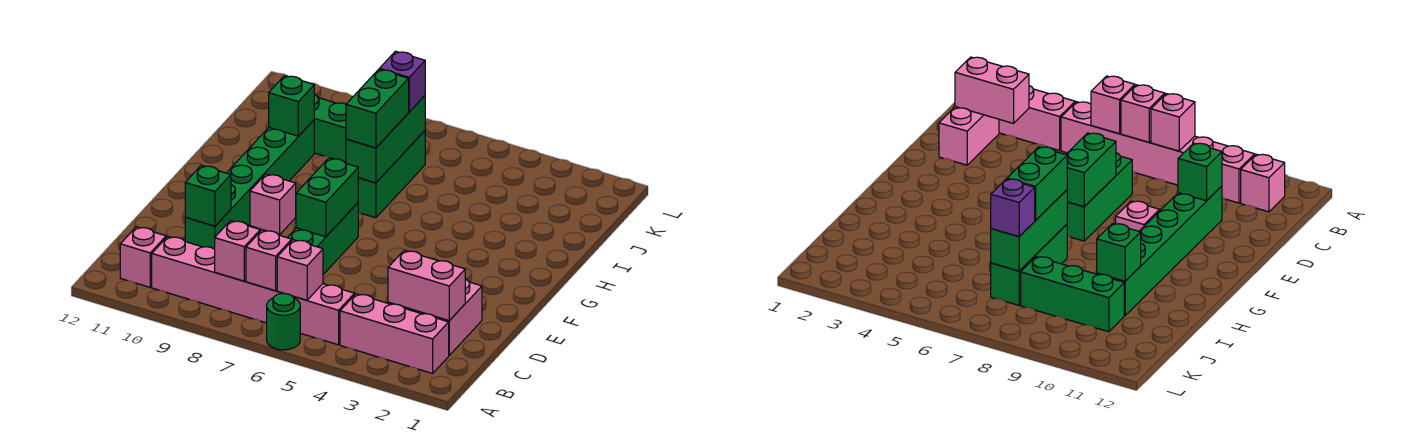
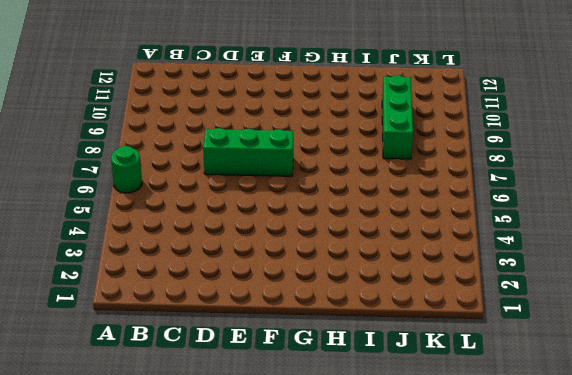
none -> pink brick B2:B4 level 1
none -> pink brick B5:B10 level 1
none -> pink brick B11 level 1

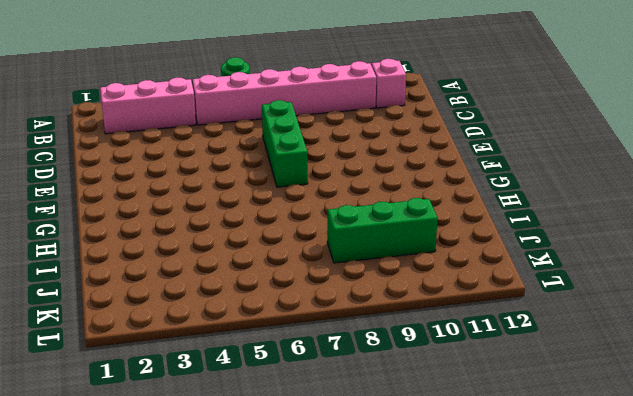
none -> pink brick C2:D2 level 1
none -> green brick D10:I10 level 1
none -> pink brick F9 level 1

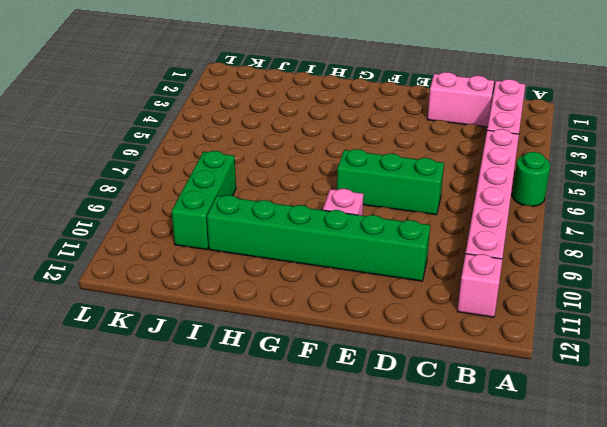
none -> green brick H7:J7 level 1
none -> pink brick B6 level 2
none -> pink brick B7 level 2

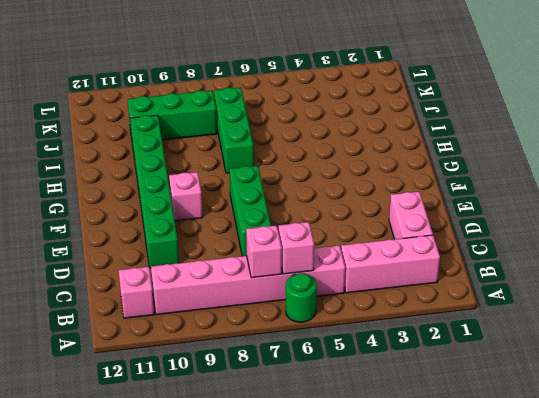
none -> pink brick B8 level 2
none -> pink brick C2:C3 level 2
none -> green brick D10 level 2

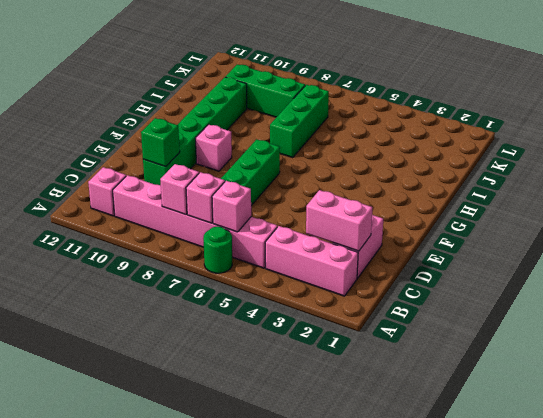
none -> green brick E7:F7 level 2
none -> green brick H7:J7 level 2
none -> green brick I10 level 2

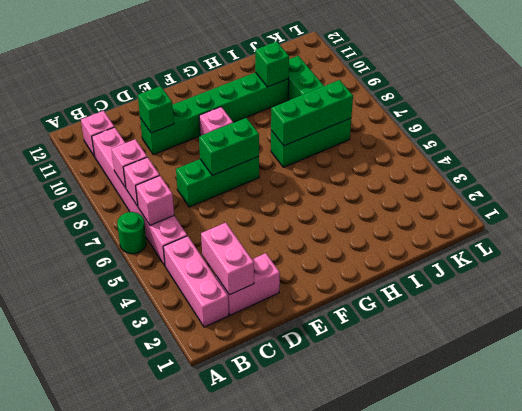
none -> green brick H7:I7 level 3
none -> purple brick J7 level 3

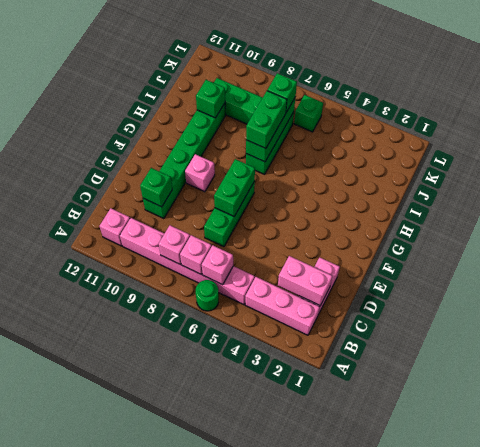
green brick J7 level 3 -> purple brick J7 level 3
green brick K6 level 1 -> none

